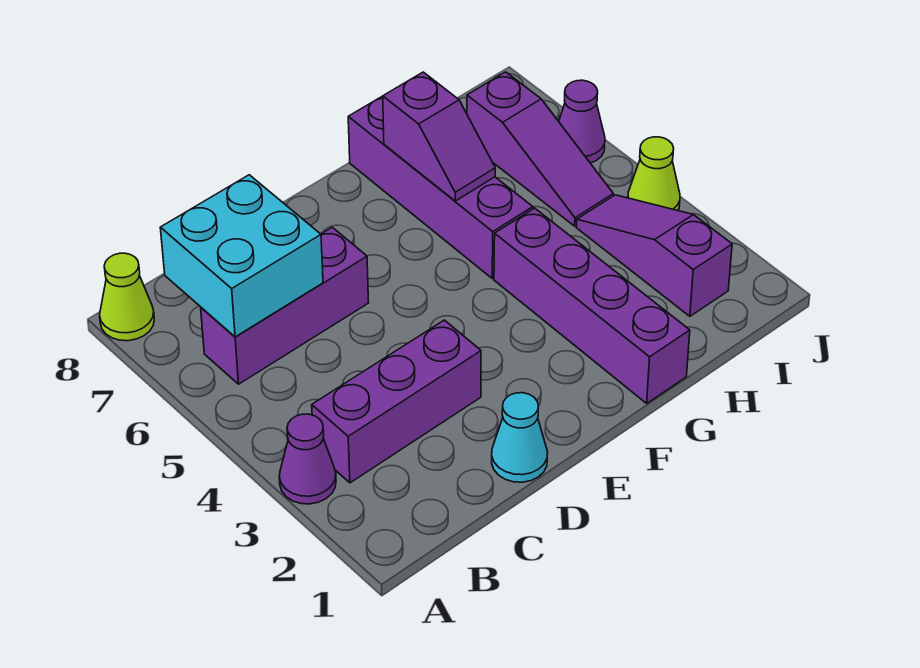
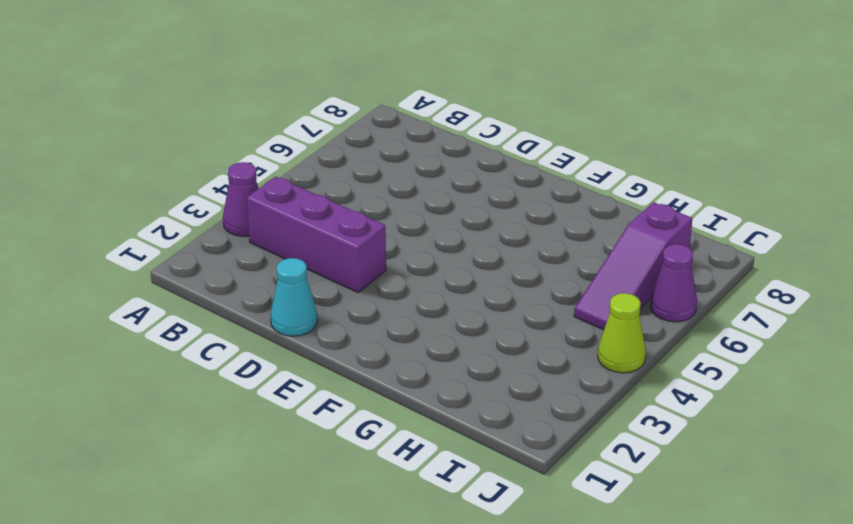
none -> lime cone A8 level 1
none -> purple brick B6:D6 level 1
none -> purple brick G1:G4 level 1

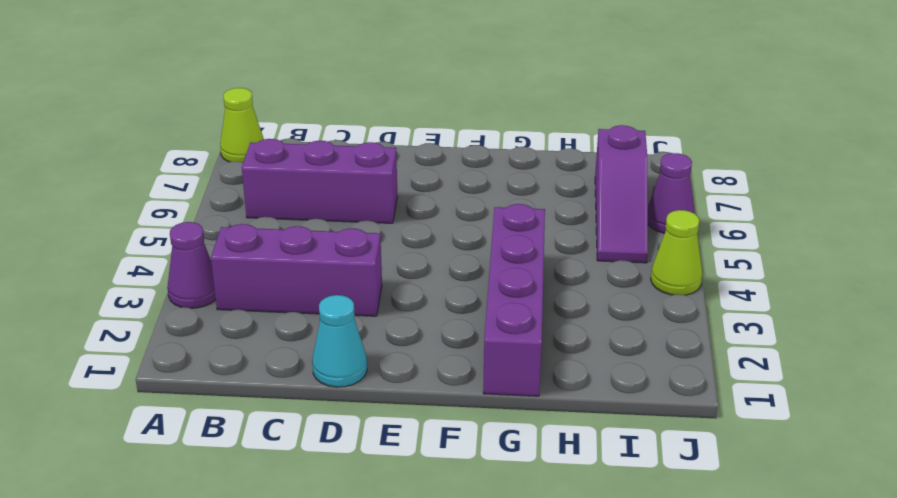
none -> purple brick G5:G8 level 1
none -> purple slope I2:I4 level 1 top 2
none -> cyan brick B6:C7 level 2

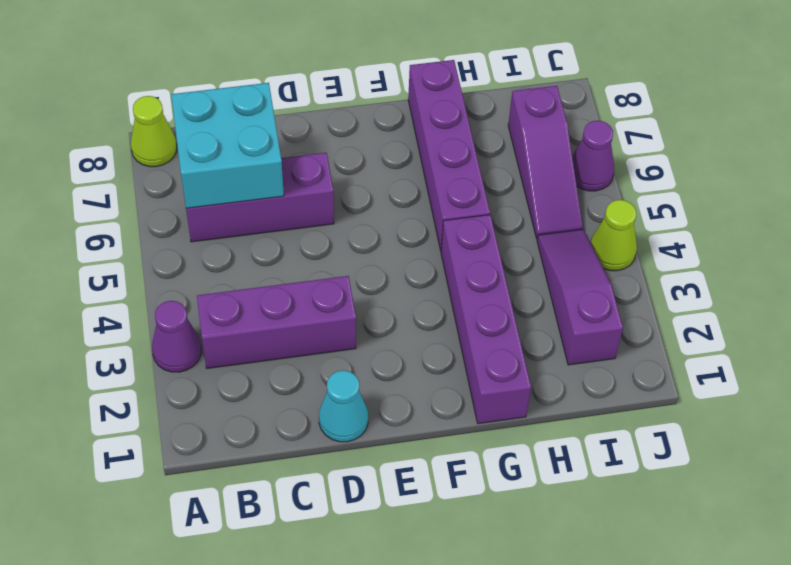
none -> purple slope G6:G7 level 2 top 7

